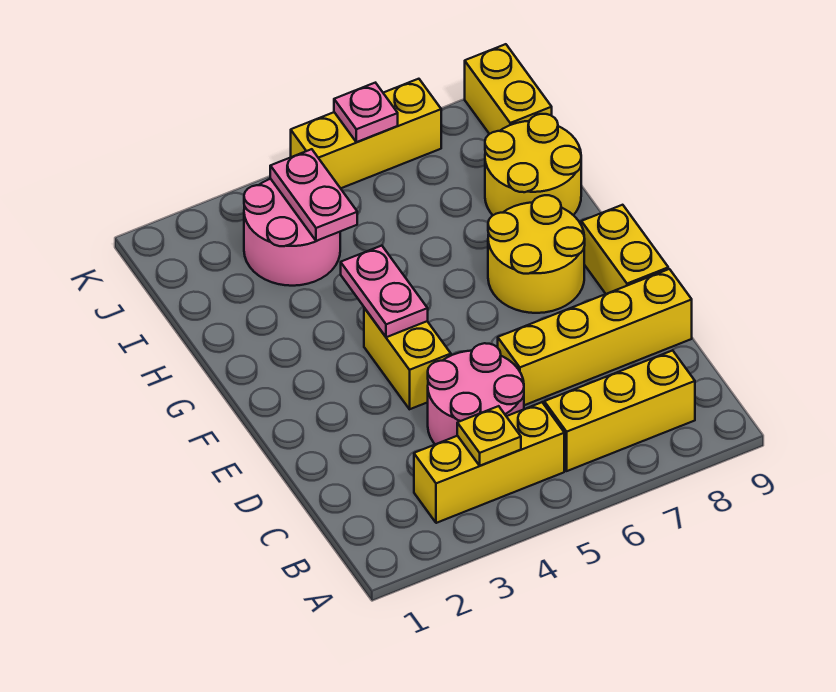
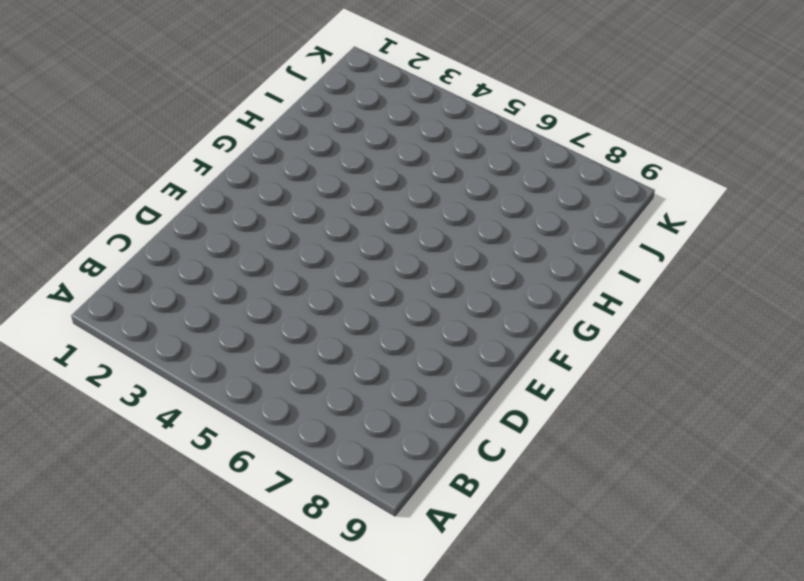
none -> yellow brick B3:B5 level 1
none -> yellow brick B6:B8 level 1
none -> pink round brick C4:D5 level 1

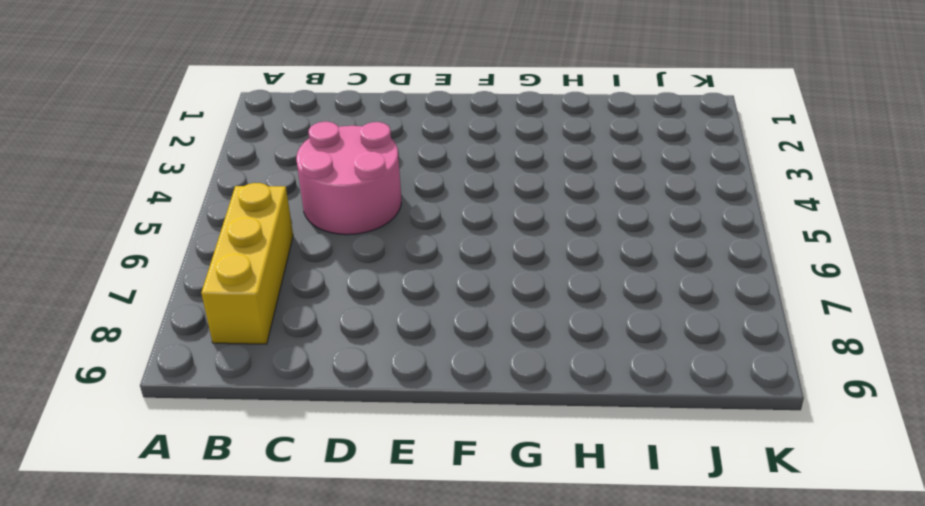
none -> yellow brick B3:B5 level 1
none -> yellow brick D6:D9 level 1
none -> yellow brick E4:F4 level 1

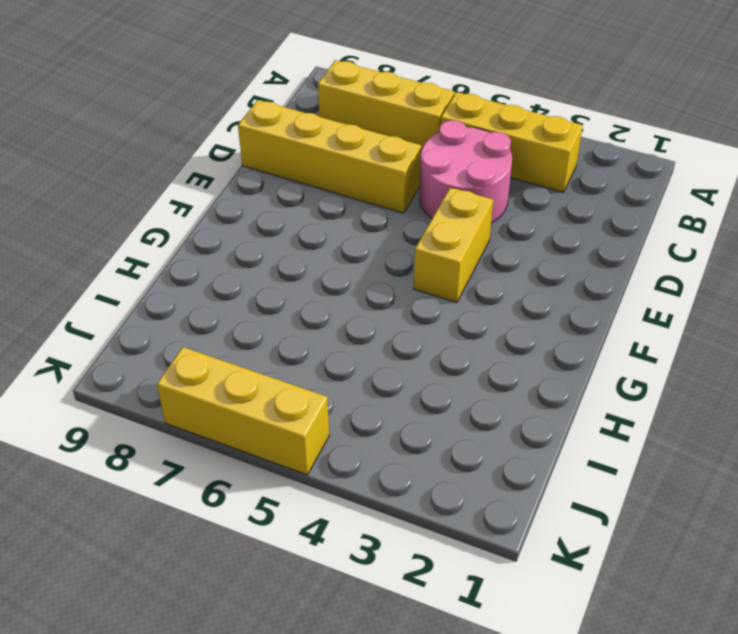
none -> yellow brick E9:F9 level 1
none -> yellow round brick F7:G8 level 1
none -> yellow round brick H8:I9 level 1

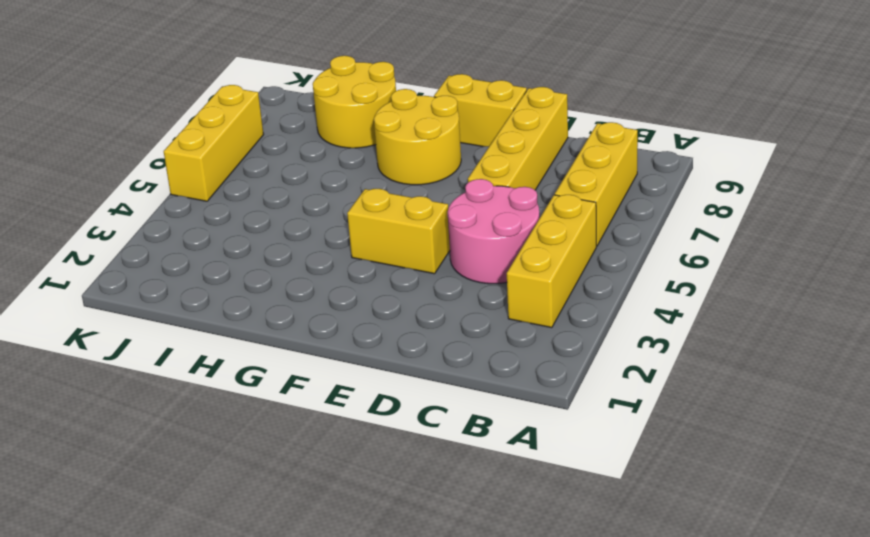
none -> pink round brick I3:J4 level 1
none -> yellow brick J9:K9 level 1
none -> yellow plate B4 level 2

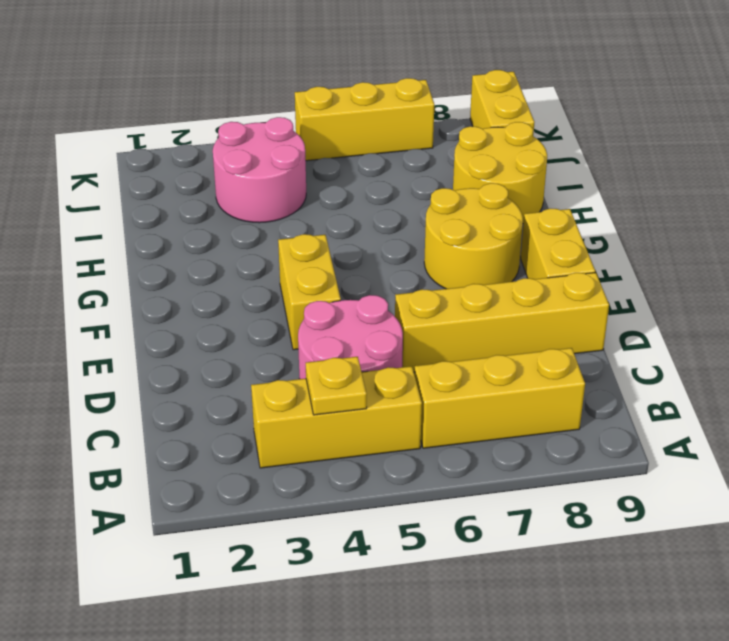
none -> pink plate F4:G4 level 2
none -> pink plate I4:J4 level 2
none -> pink plate K6 level 2

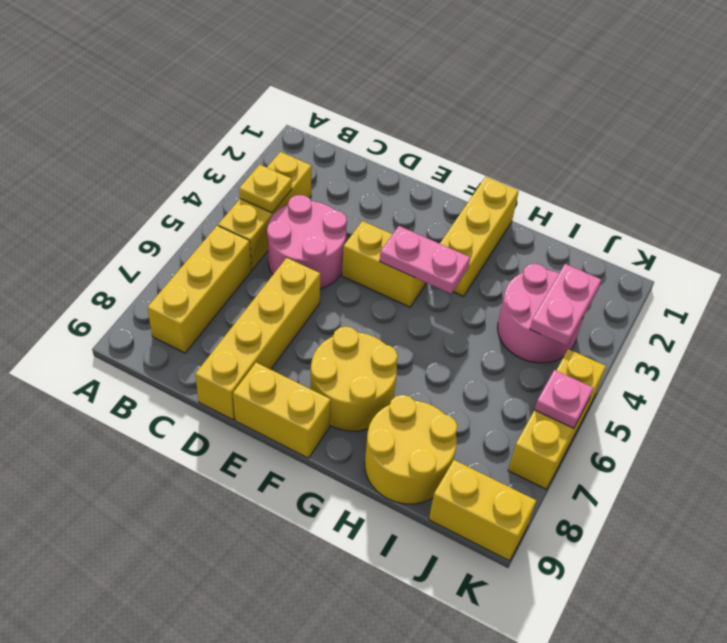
yellow brick G1:G3 level 1 -> none
pink plate J3:J4 level 2 -> pink plate I4:J4 level 2

